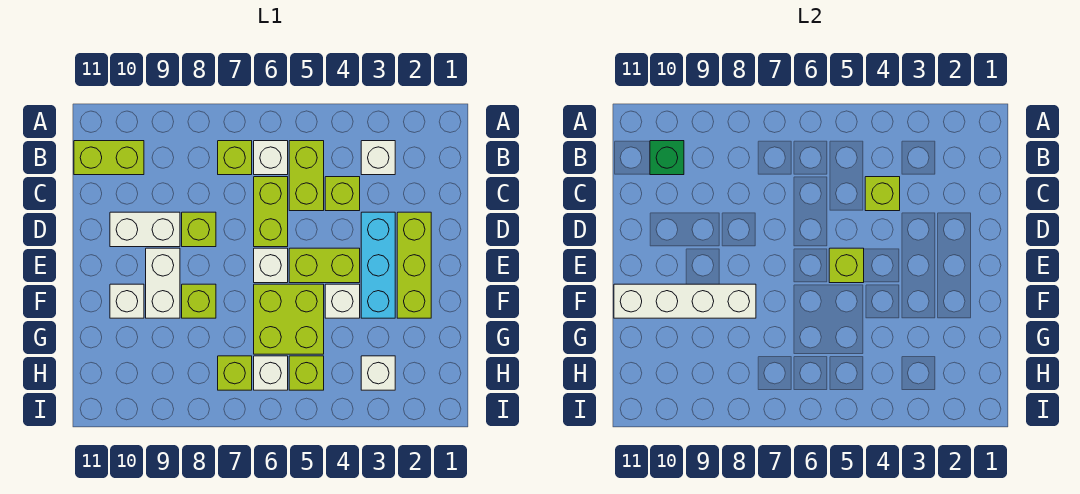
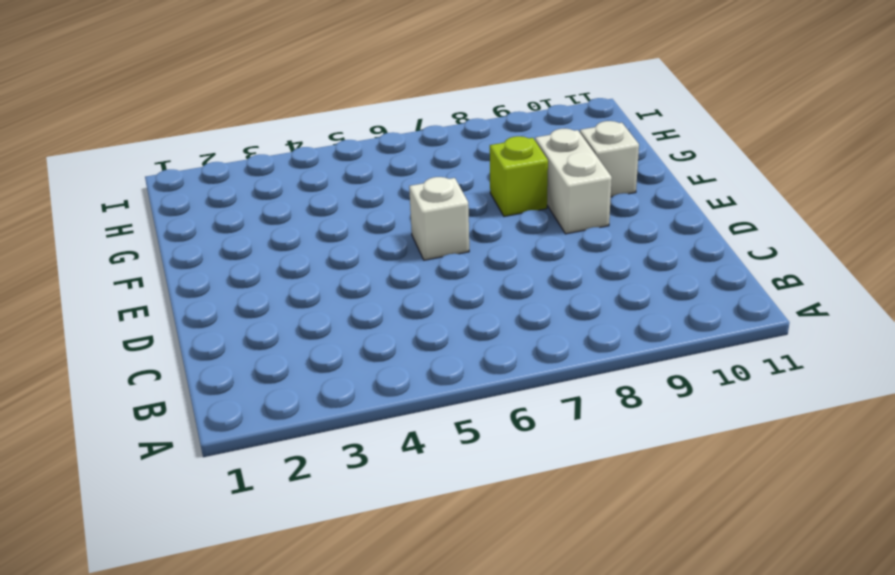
none -> white brick B3 level 1
none -> lime brick B5:C5 level 1
none -> white brick B6 level 1

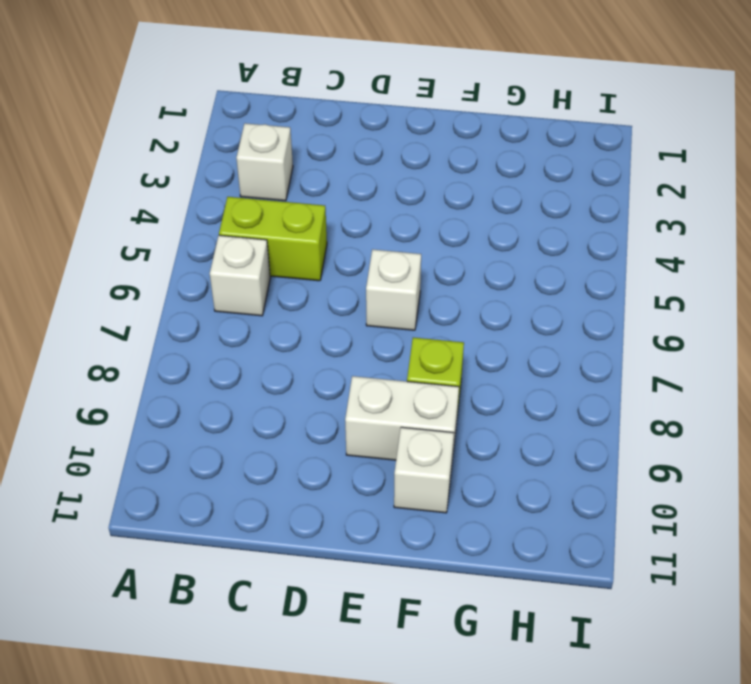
none -> lime brick B7 level 1
none -> lime brick B10:B11 level 1
none -> lime brick C4 level 1

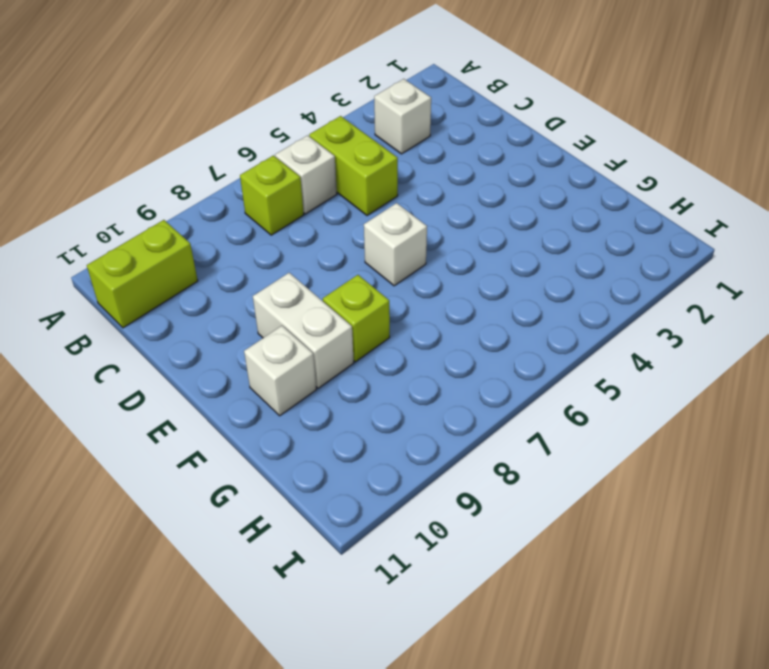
none -> lime brick C4 level 1
none -> lime brick C6:D6 level 1
none -> lime brick D2:F2 level 1

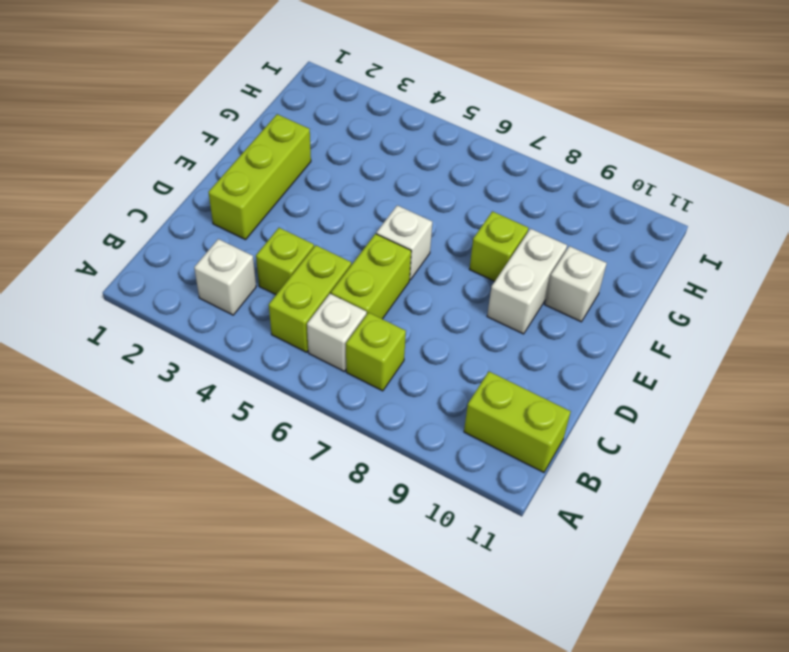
none -> cyan brick D3:F3 level 1
none -> lime brick D8 level 1
none -> white brick D9:D10 level 1

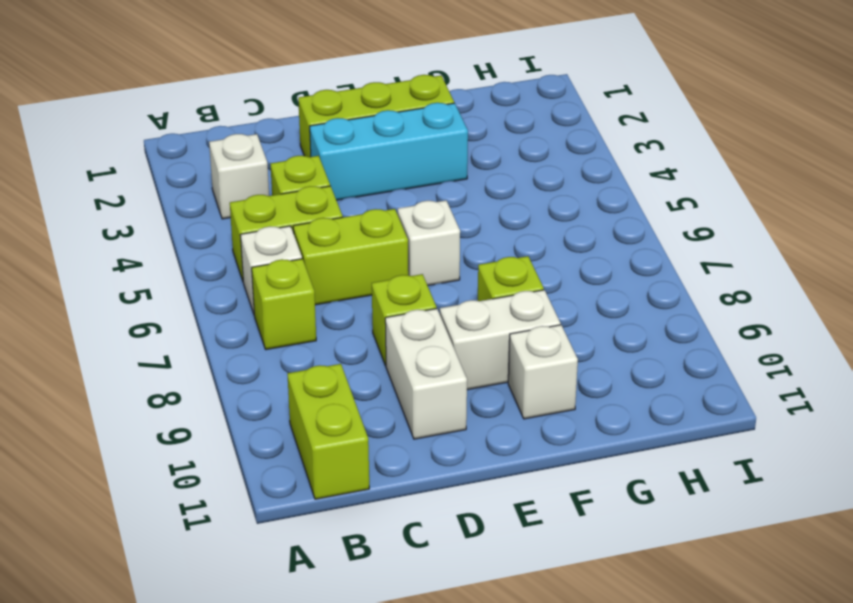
none -> lime brick E4:E5 level 1
none -> white brick F4 level 1
none -> lime brick F5:G6 level 1

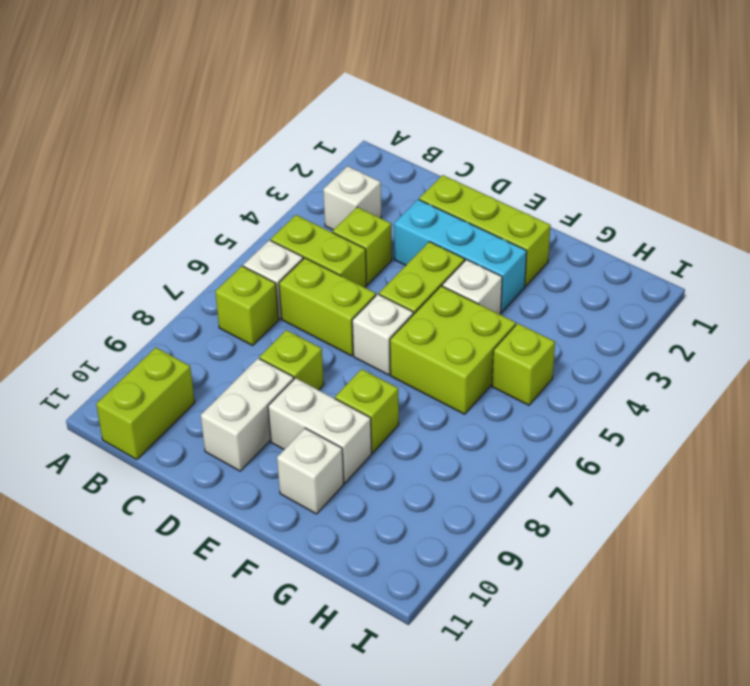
none -> white brick H3 level 1
none -> white brick H6 level 1
none -> lime brick H7 level 1

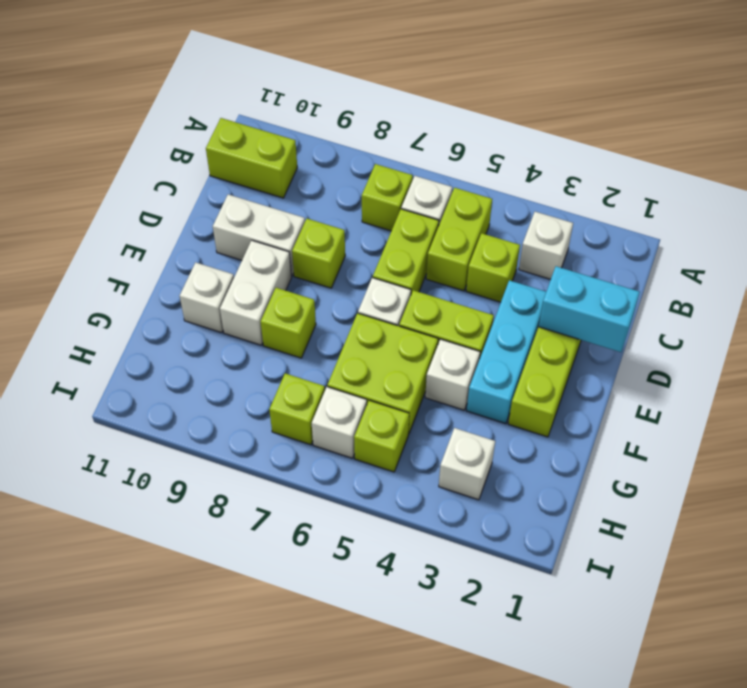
cyan brick D1:D2 level 2 -> none
none -> green brick B10 level 2
none -> lime brick C4 level 2
none -> lime brick E5 level 2

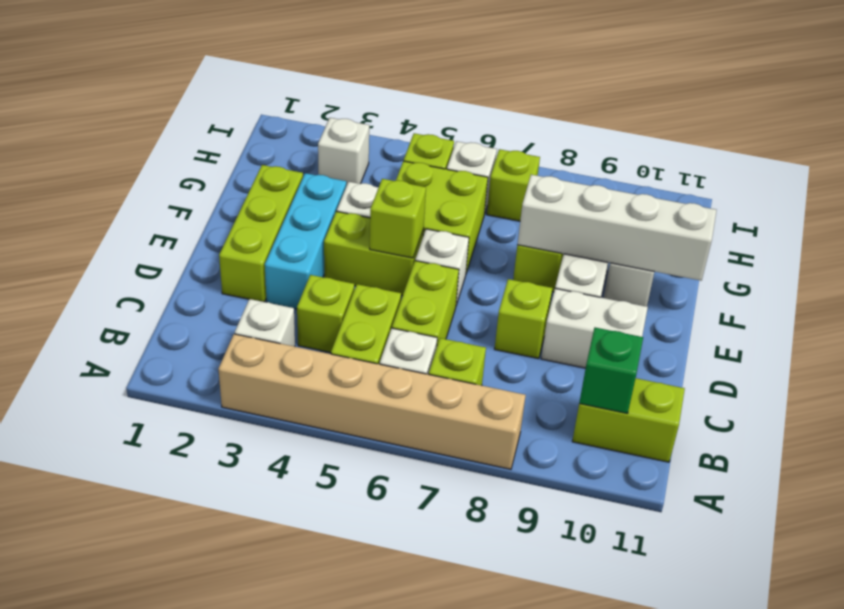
tan brick A3:A8 level 1 -> none
none -> lime brick C4 level 2

